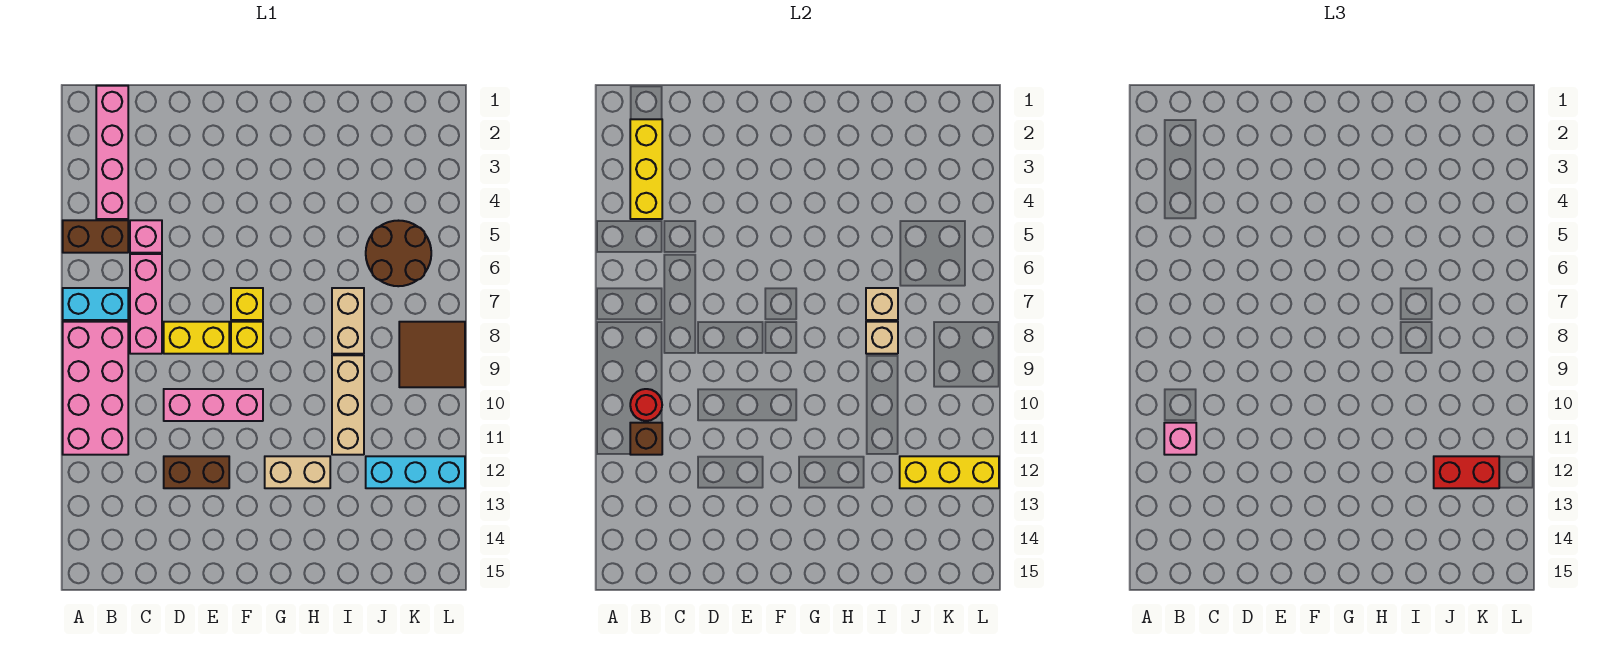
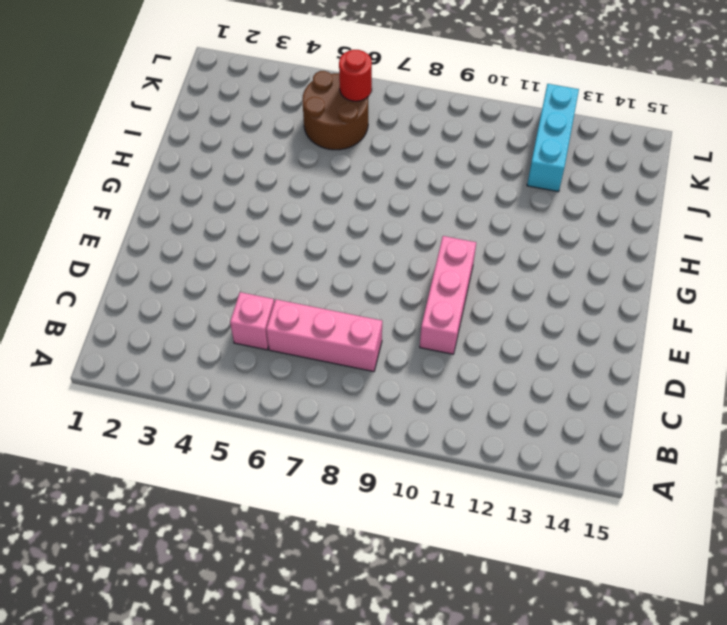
red round brick K6 level 2 -> red round brick B10 level 2
none -> brown brick A5:B5 level 1
none -> cyan brick A7:B7 level 1
none -> pink brick A8:B11 level 1

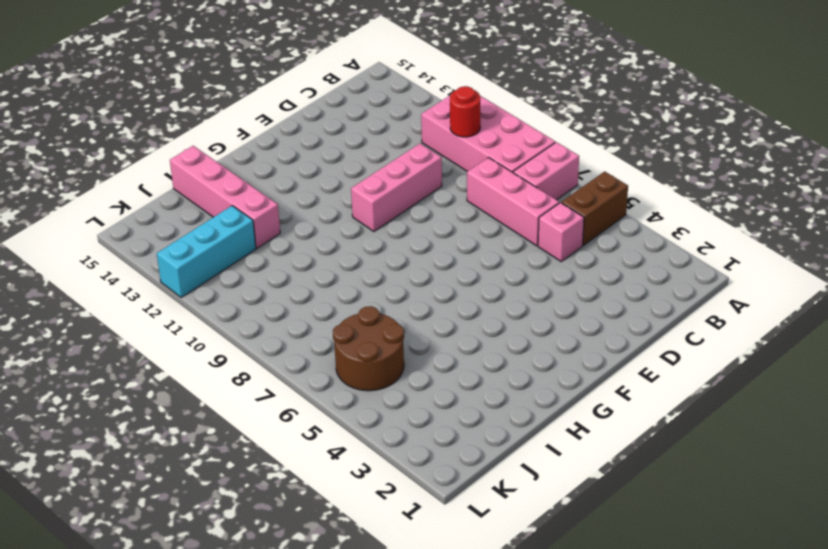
pink brick A7:B7 level 1 -> cyan brick A7:B7 level 1
pink brick I12:I15 level 1 -> pink brick B1:B4 level 1
none -> yellow brick D8:E8 level 1
none -> brown brick D12:E12 level 1
none -> yellow brick F7 level 1

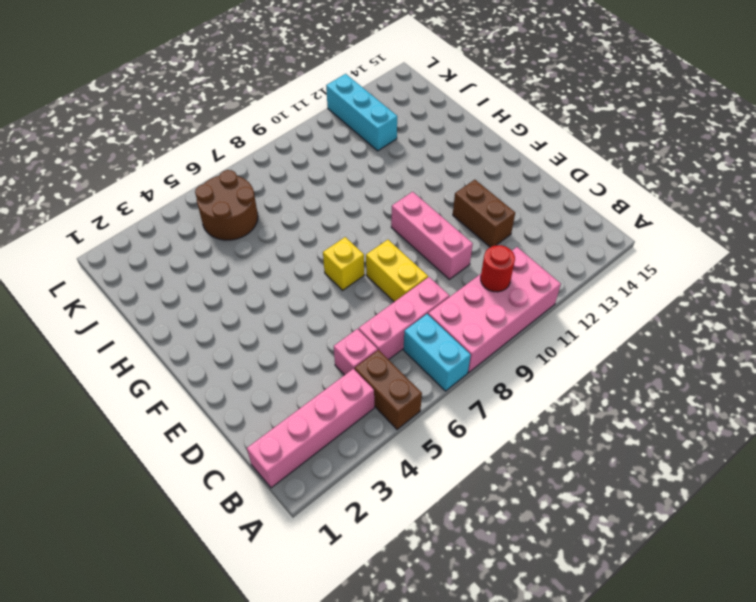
none -> yellow brick F8 level 1
none -> tan brick G12:H12 level 1
none -> tan brick I7:I8 level 1

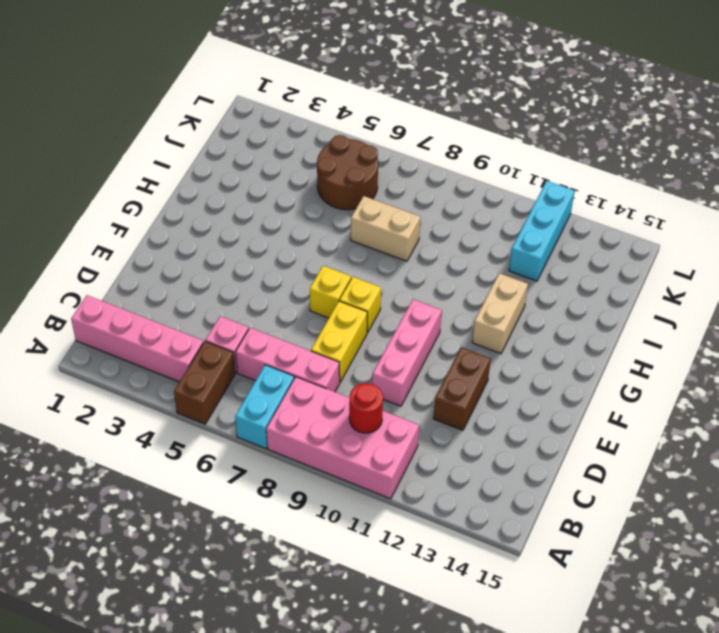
none -> tan brick I9:I11 level 1
none -> brown tile K8:L9 level 1
none -> yellow brick B2:B4 level 2

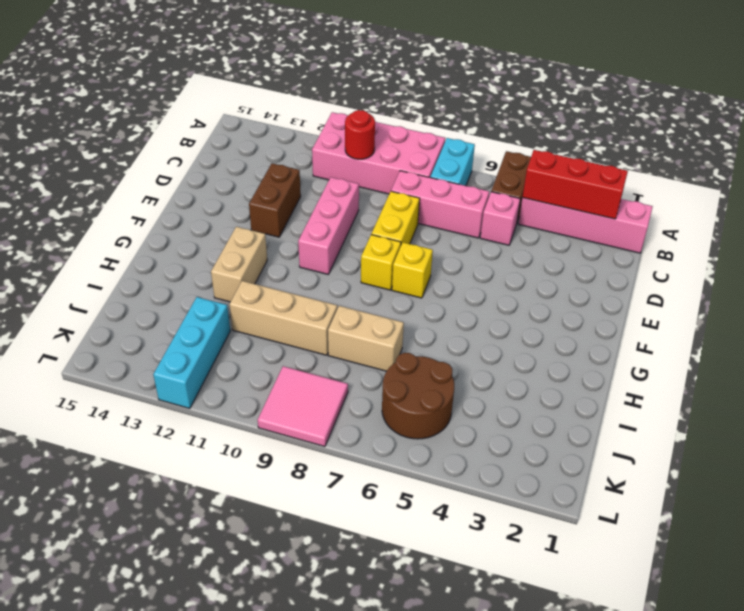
red brick B2:B4 level 2 -> yellow brick B2:B4 level 2
pink tile K8:L9 level 1 -> brown tile K8:L9 level 1
none -> brown brick B11 level 2
none -> tan brick I7 level 2
none -> tan brick I8 level 2

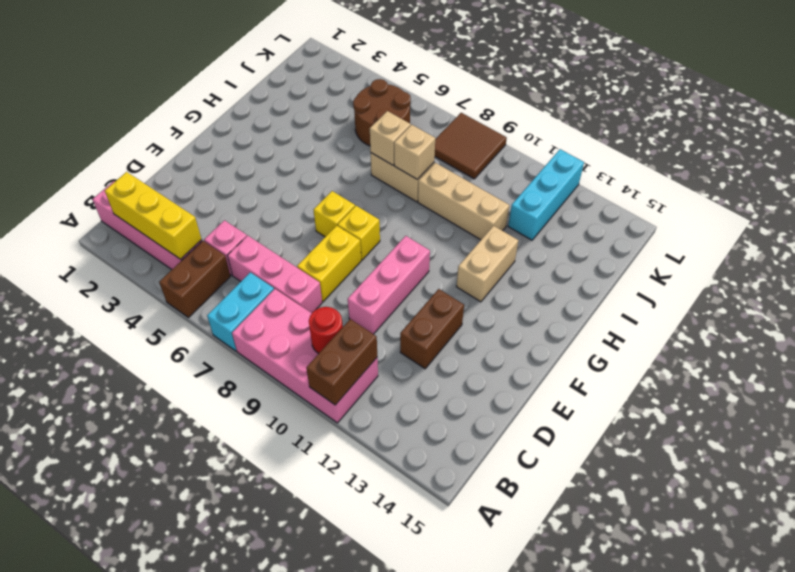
brown brick A11:B11 level 2 -> brown brick B11 level 2
none -> yellow brick J12:L12 level 2
none -> pink brick B11 level 3
none -> red brick J12:K12 level 3

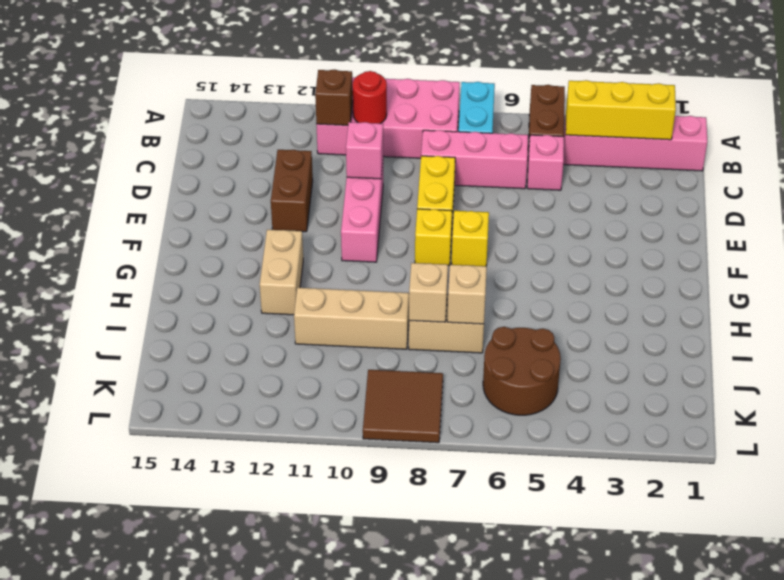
pink brick D10 level 2 -> pink brick B11 level 3
none -> cyan brick J12:L12 level 1
none -> yellow brick J12:L12 level 2
none -> red brick J12:K12 level 3

